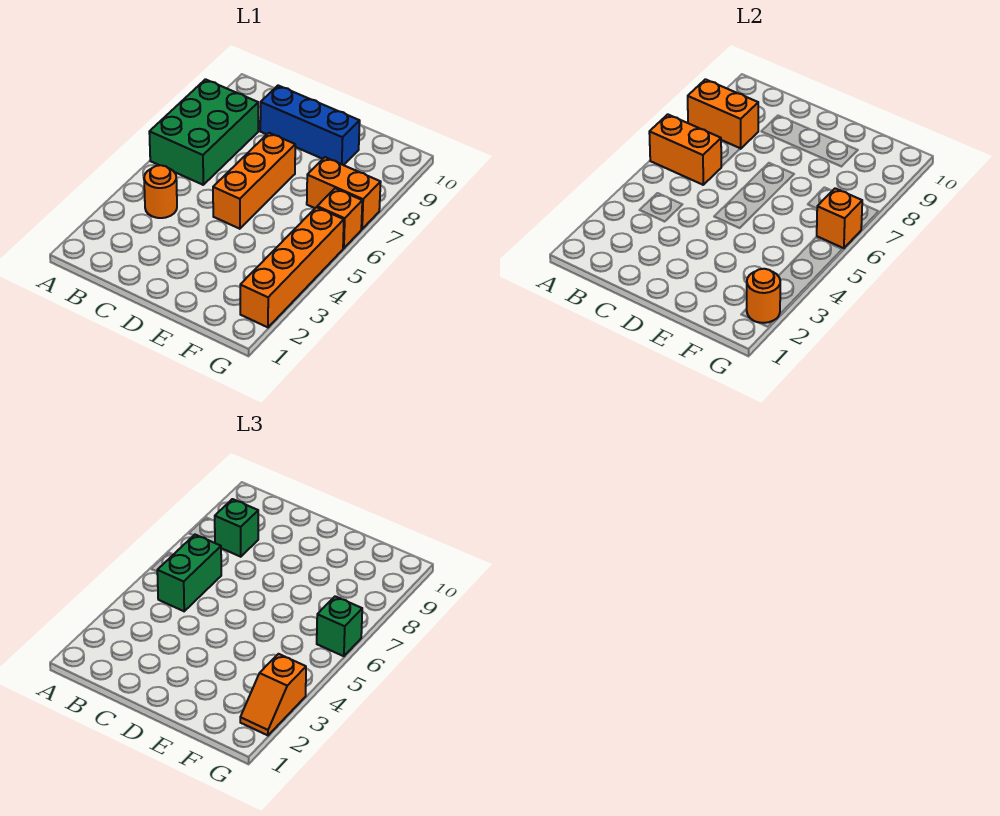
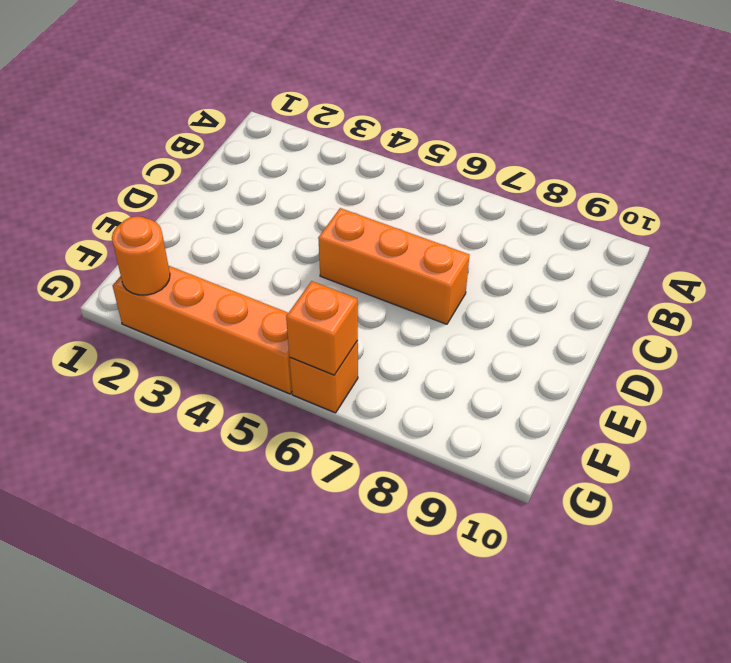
none -> green brick A6:B8 level 1
none -> orange round brick B4 level 1
none -> blue brick C9:E9 level 1

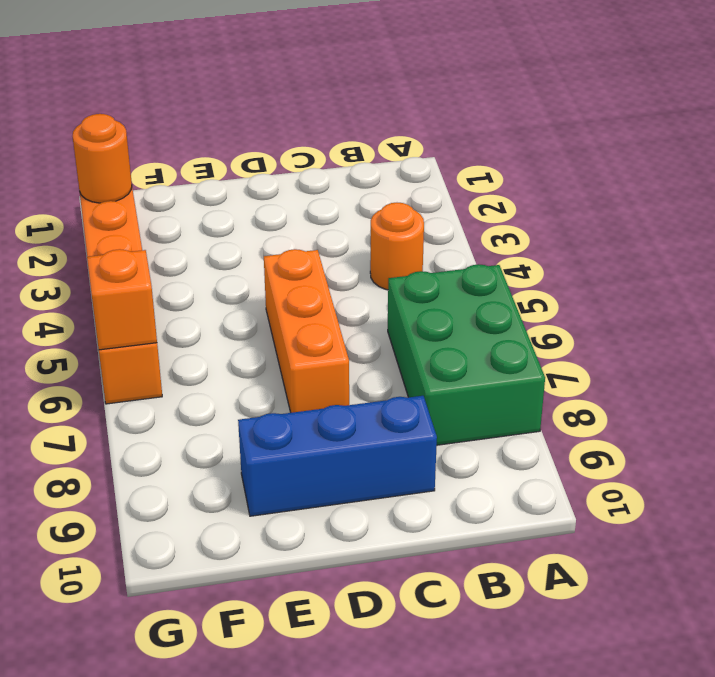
none -> orange brick F7:G7 level 1
none -> orange brick A6:B6 level 2
none -> orange brick A8:B8 level 2

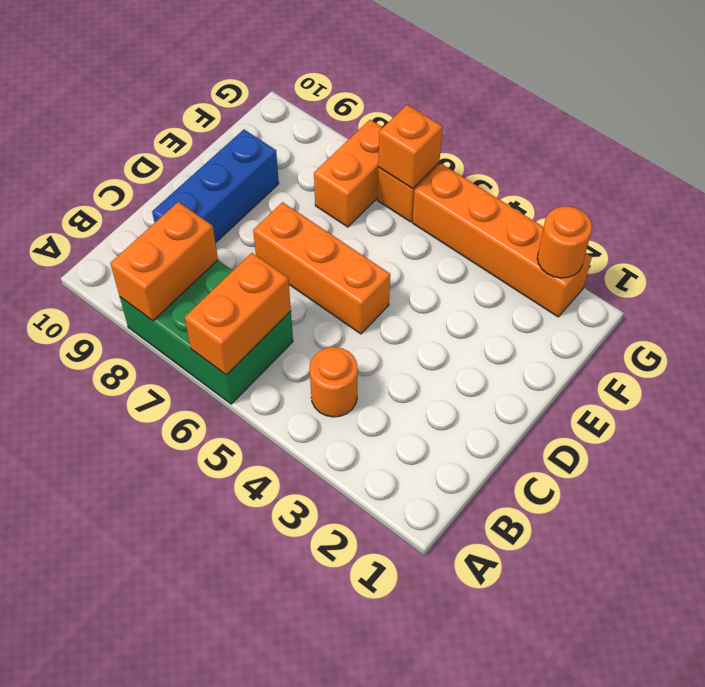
none -> green brick B5:B6 level 3
none -> green brick B8 level 3
none -> orange slope G2:G3 level 3 top 3

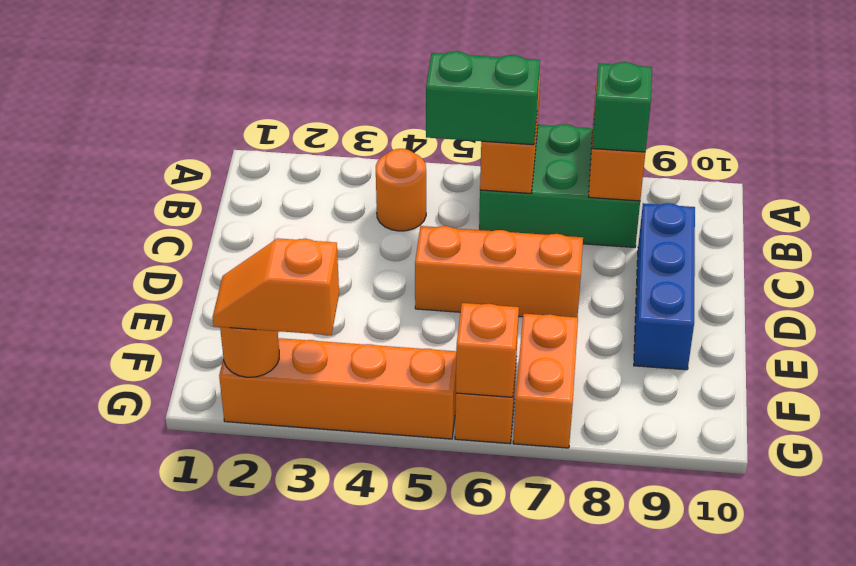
none -> green brick G6 level 3

